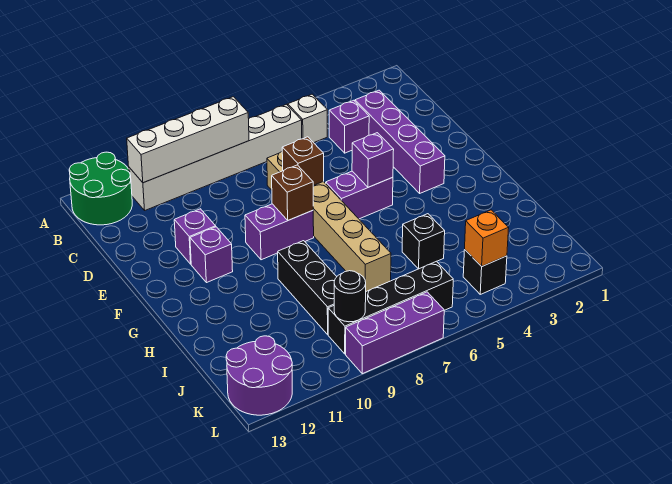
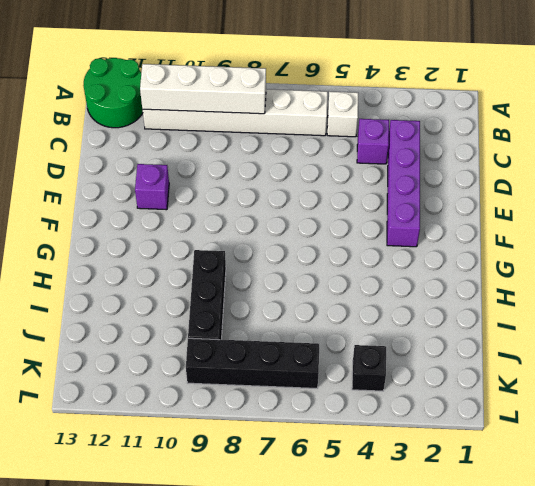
none -> tan brick D7:I7 level 1
none -> purple brick F5:F6 level 1
none -> purple brick F8:F9 level 1

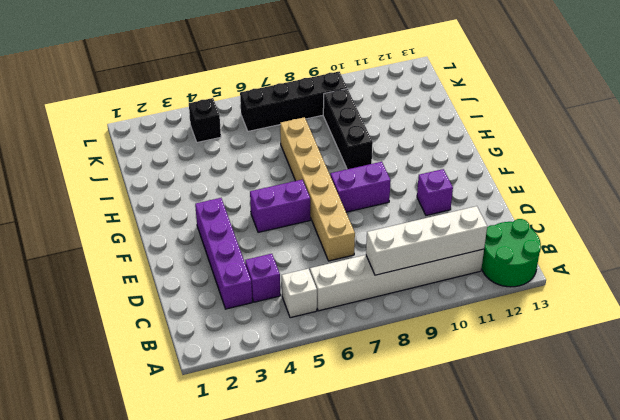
none -> purple brick F11 level 1
none -> black brick I5 level 1
none -> purple round brick K12:L13 level 1

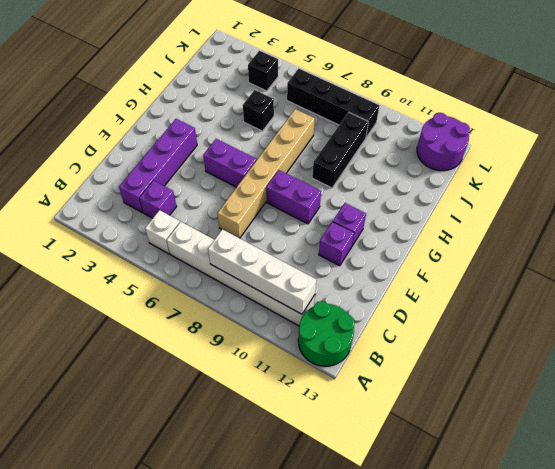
none -> purple brick L7:L9 level 1
none -> brown brick E7 level 2
none -> purple brick F5 level 2

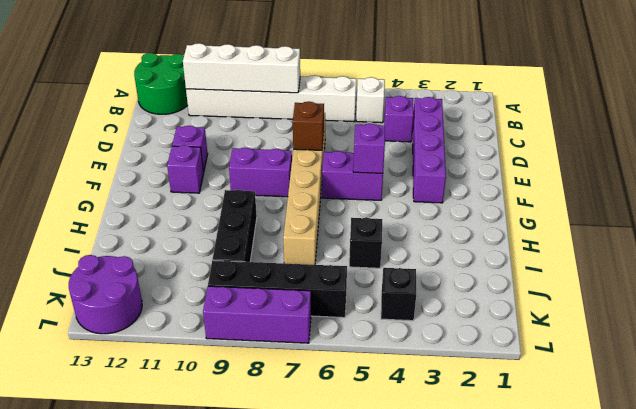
none -> brown brick F8 level 2
none -> orange brick K4 level 2
none -> black round brick K9 level 2

